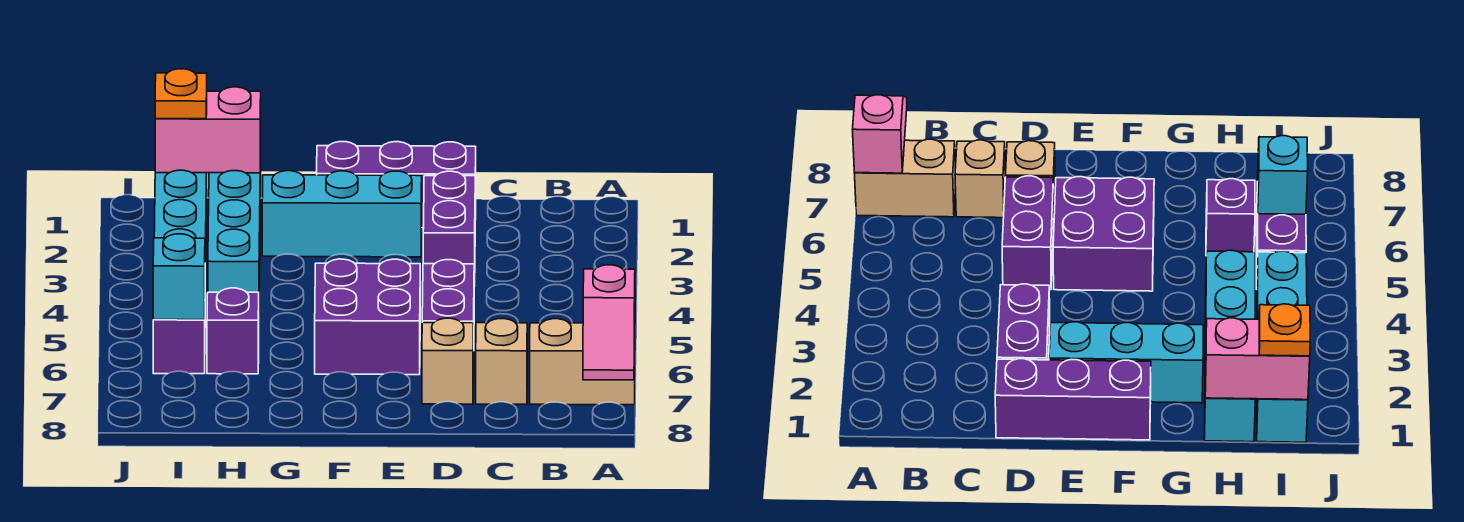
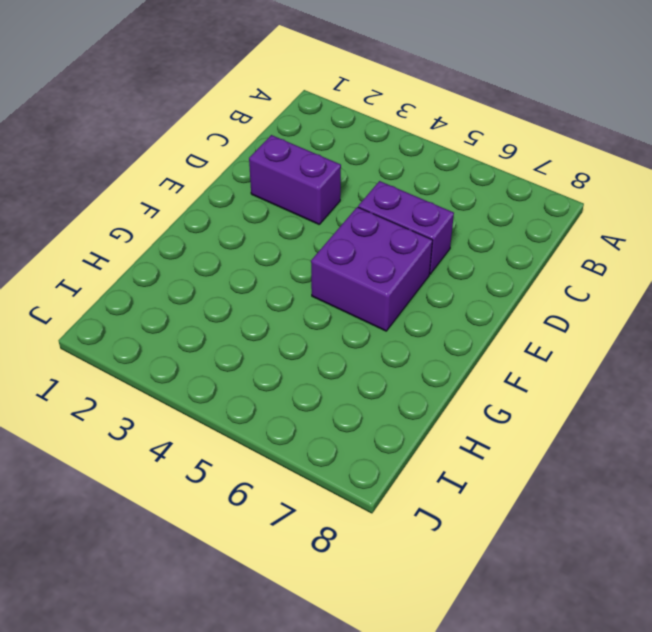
none -> tan brick A7:B7 level 1
none -> tan brick C7 level 1
none -> purple brick D1:F1 level 1

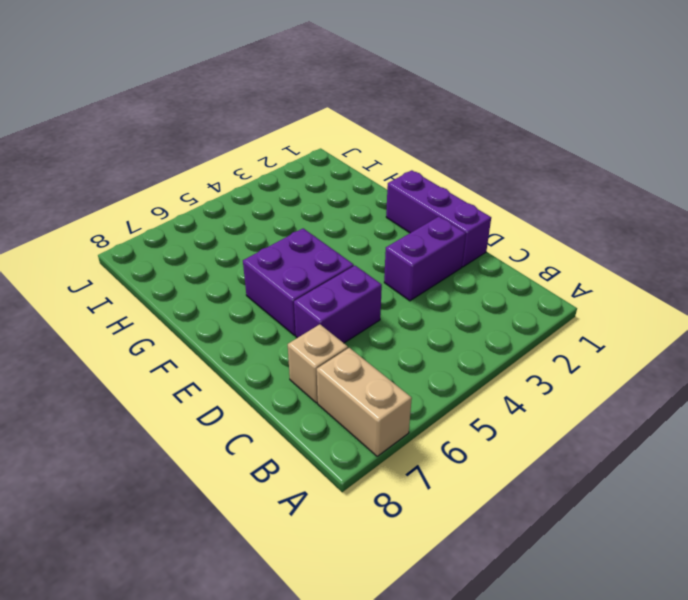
none -> tan brick D7 level 1
none -> cyan brick E2:G2 level 1
none -> cyan brick H1:H4 level 1

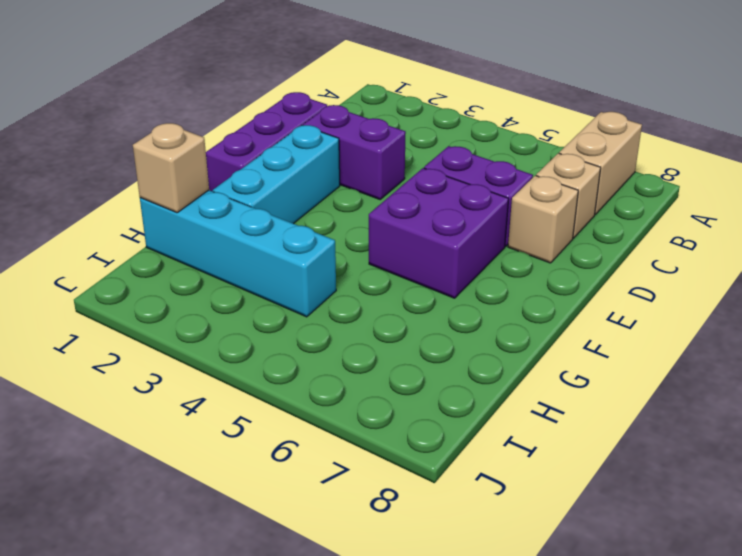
tan brick H1 level 2 -> pink brick H1:I1 level 2
none -> purple brick H6 level 1
none -> cyan brick I1:I4 level 1
none -> purple brick I5:I6 level 1

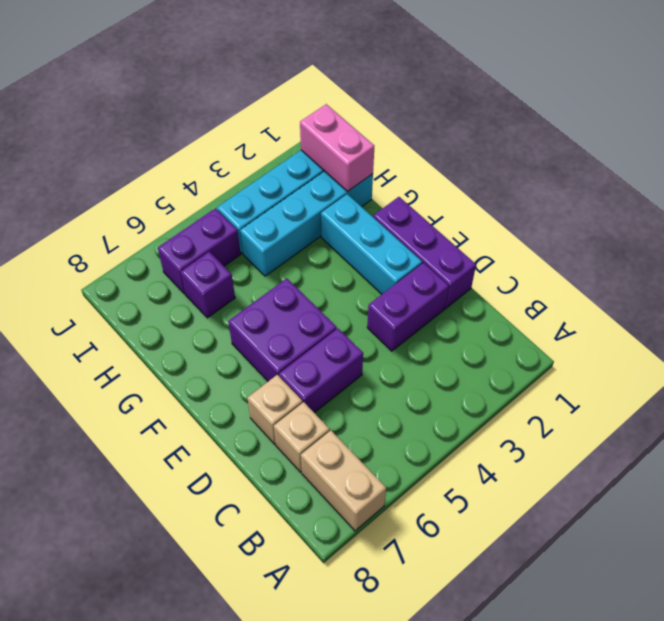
none -> pink slope A7:A8 level 2 top 7
none -> cyan brick I6 level 2
none -> orange plate I1 level 3

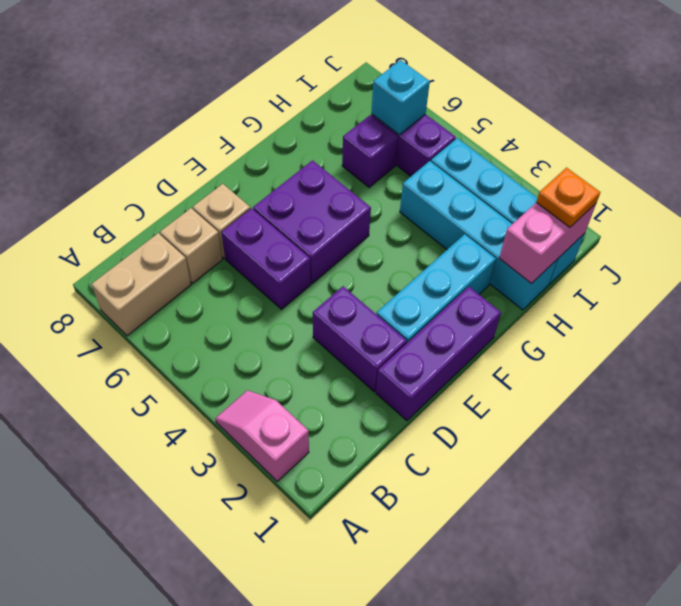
pink slope A2:A3 level 1 top 2 -> pink slope A7:A8 level 2 top 7

